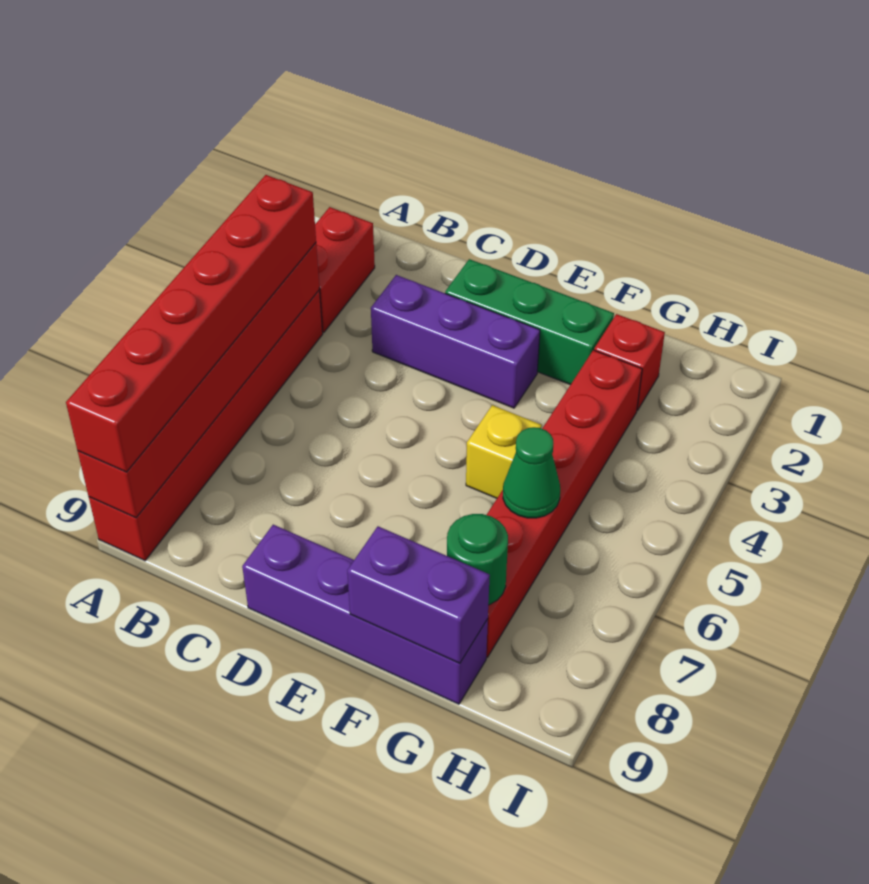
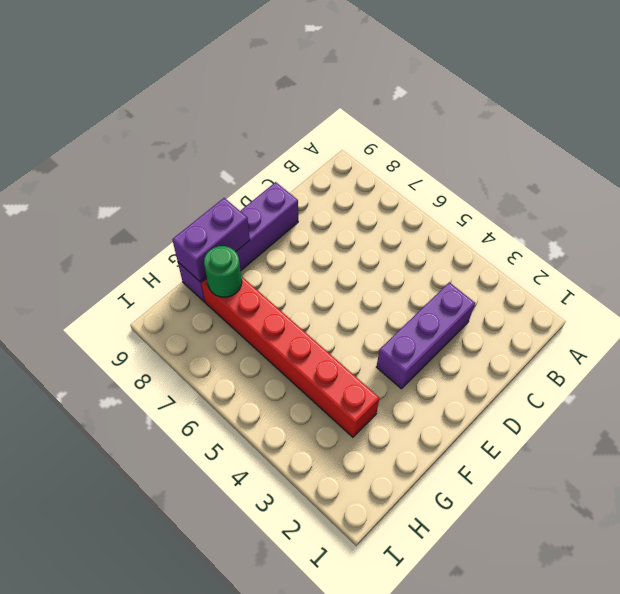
none -> red brick A2:A3 level 1
none -> red brick A4:A9 level 1
none -> green brick D2:F2 level 1

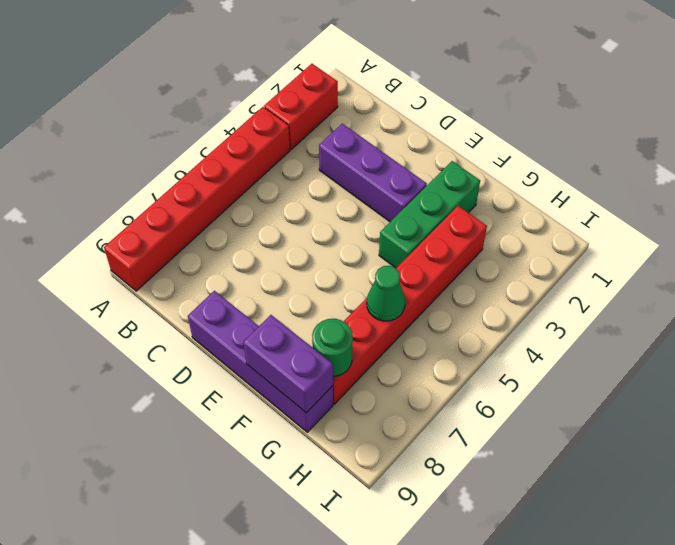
green brick F2:F4 level 1 -> green brick D2:F2 level 1
none -> yellow brick F5 level 1
none -> red brick G2 level 1
none -> red brick A4:A9 level 2

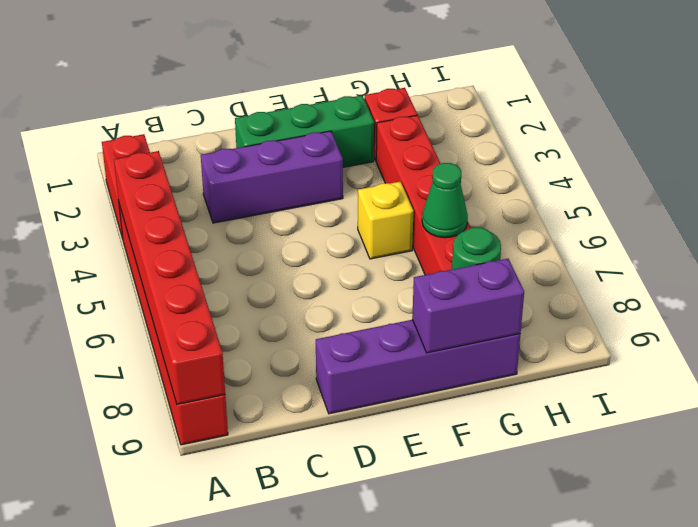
none -> red brick A4:A9 level 3

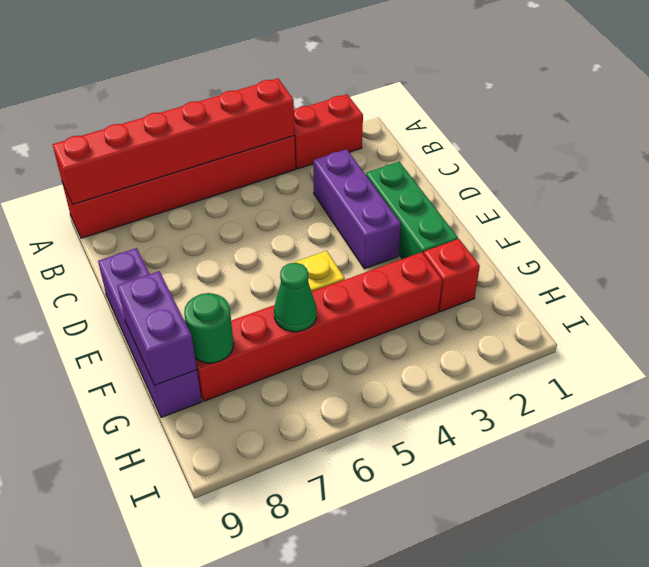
none -> red brick A4:A9 level 3

